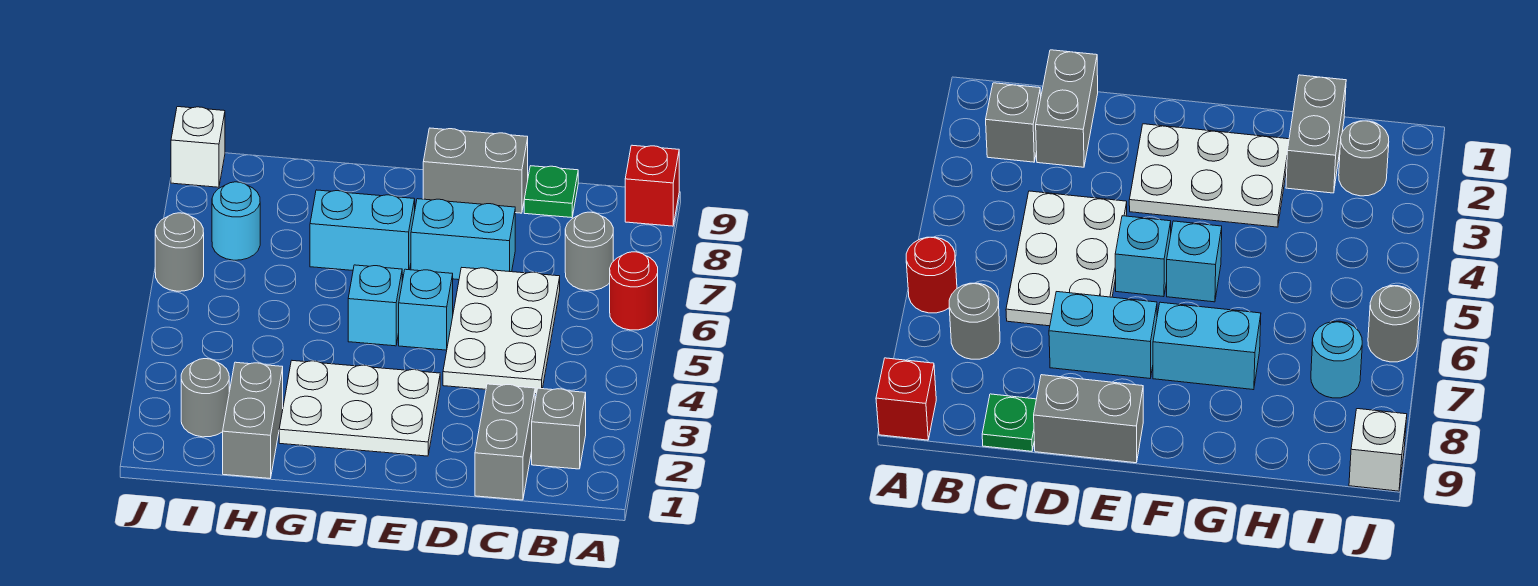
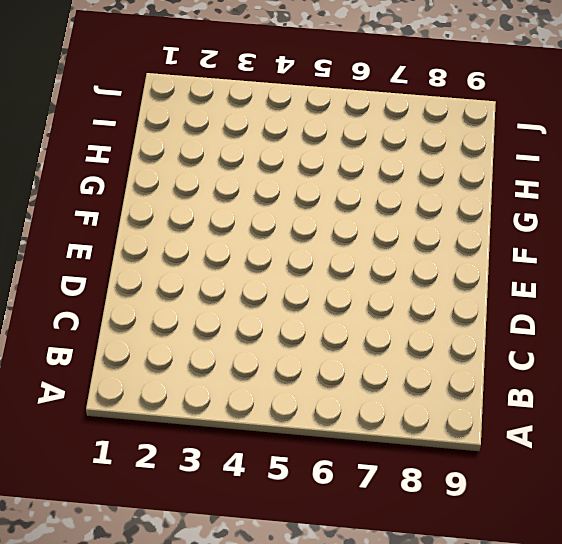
none -> red round brick A6 level 1
none -> red brick A9 level 1
none -> grey brick B2 level 1

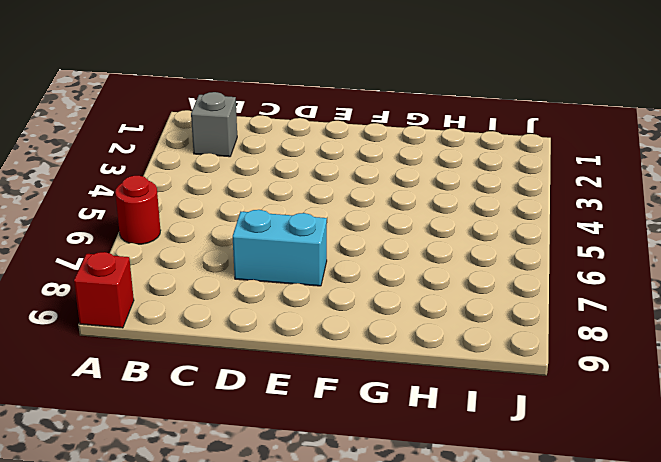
none -> grey round brick B7 level 1
none -> grey brick C1:C2 level 1
none -> white plate C4:D6 level 1

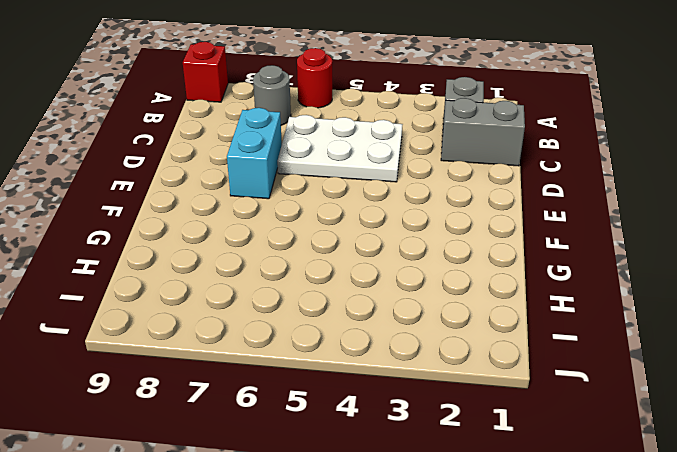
none -> green plate C9 level 1
none -> grey brick D9:E9 level 1
none -> white plate E2:G3 level 1

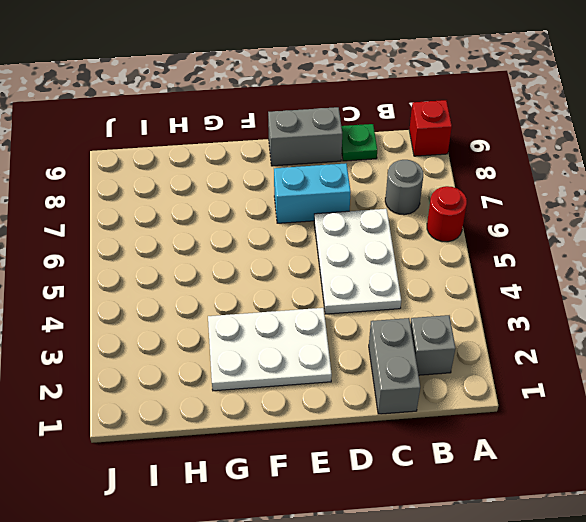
none -> cyan brick E5 level 1
none -> cyan brick F5 level 1
none -> cyan brick F7:G7 level 1

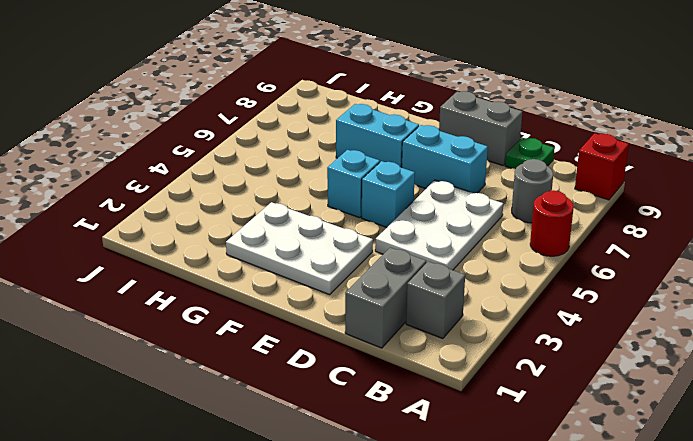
none -> grey brick H1:H2 level 1
none -> grey round brick I2 level 1
none -> cyan round brick I7 level 1

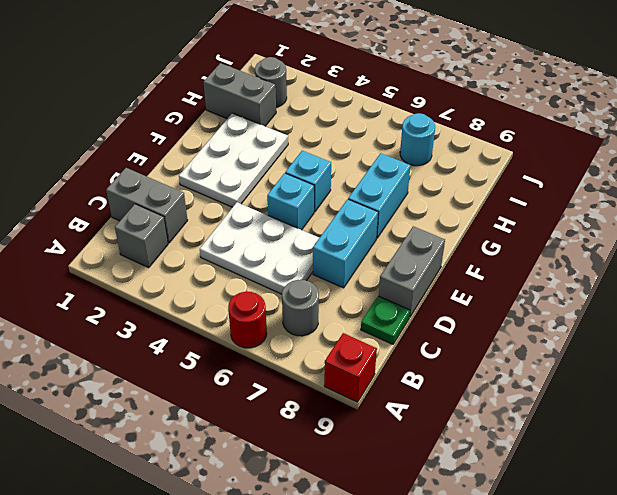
none -> grey round brick J6 level 1
none -> white brick J9 level 1

